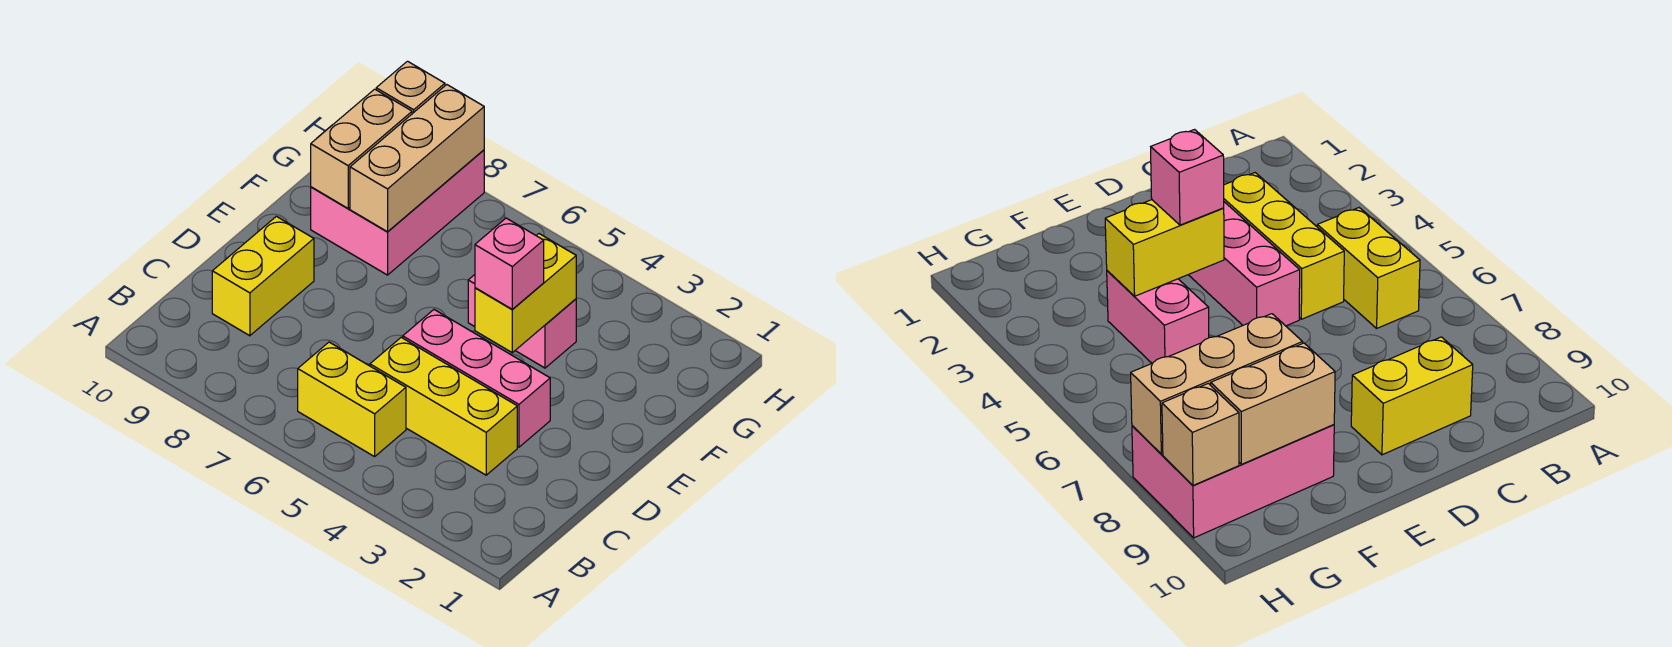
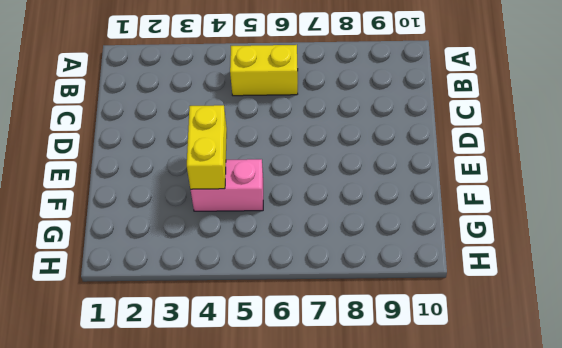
none -> yellow brick C3:C5 level 1
none -> yellow brick C9:D9 level 1

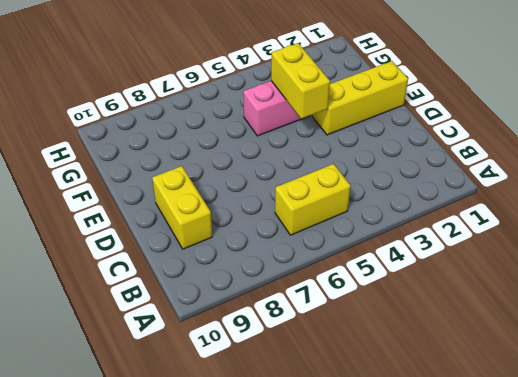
yellow brick E1:E3 level 1 -> yellow brick C3:C5 level 1
none -> pink brick D3:D5 level 1
none -> pink brick F8:H9 level 1

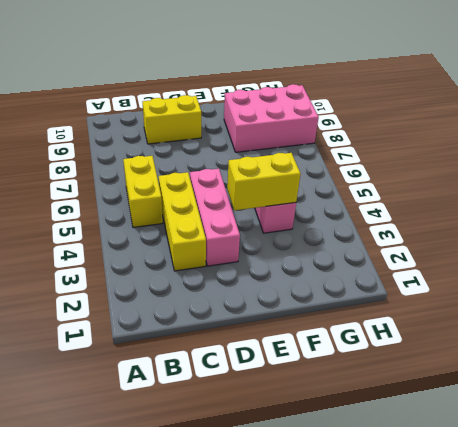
none -> tan brick F8:H8 level 2
none -> tan brick F9:G9 level 2

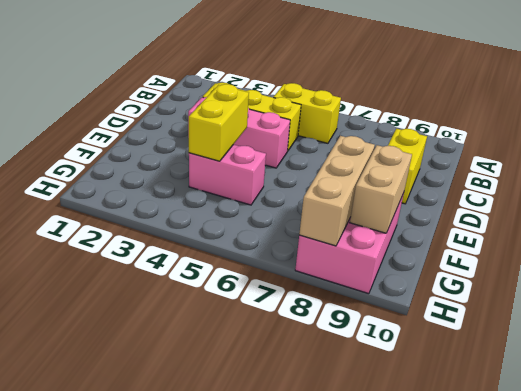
none -> tan brick H9 level 2
none -> pink brick E4 level 3

